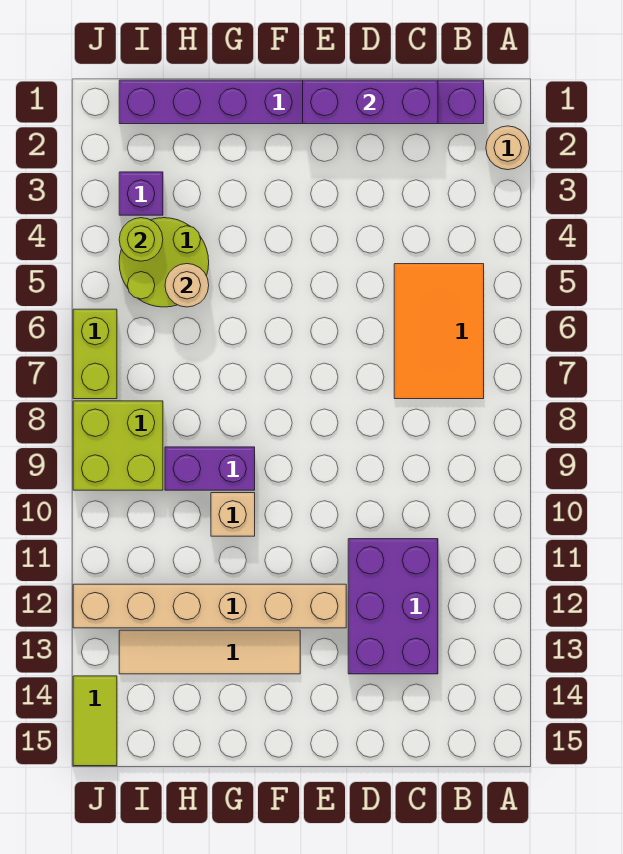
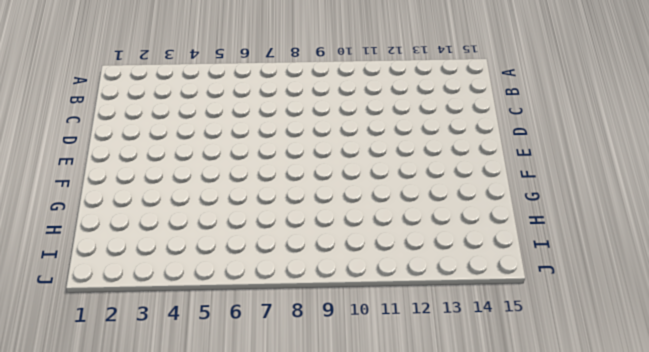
none -> tan round brick A2 level 1
none -> purple brick B1:I1 level 1
none -> orange tile B5:C7 level 1

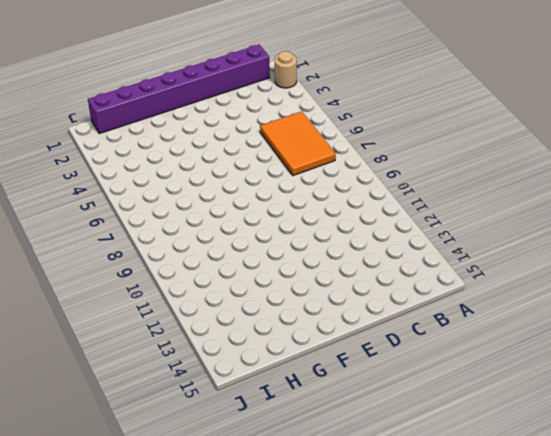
none -> purple brick C11:D13 level 1
none -> tan brick E12:J12 level 1
none -> tan tile F13:I13 level 1

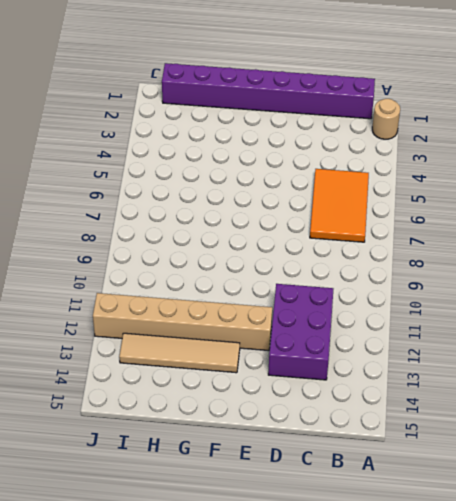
none -> purple brick G9:H9 level 1
none -> tan brick G10 level 1
none -> lime round brick H4:I5 level 1

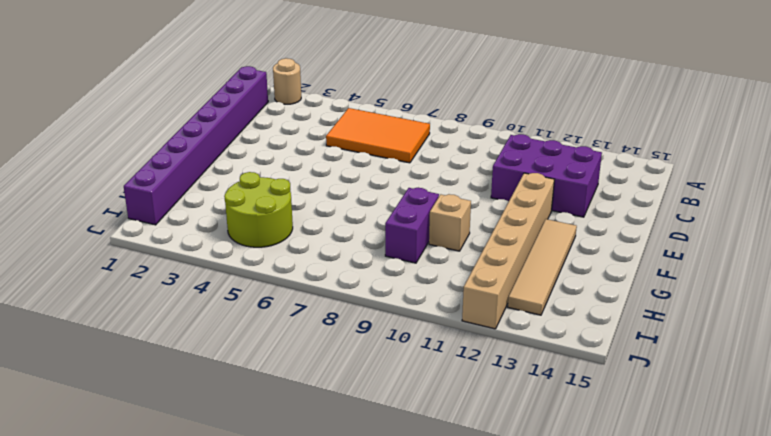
none -> purple brick I3 level 1
none -> lime brick I8:J9 level 1
none -> lime brick J6:J7 level 1

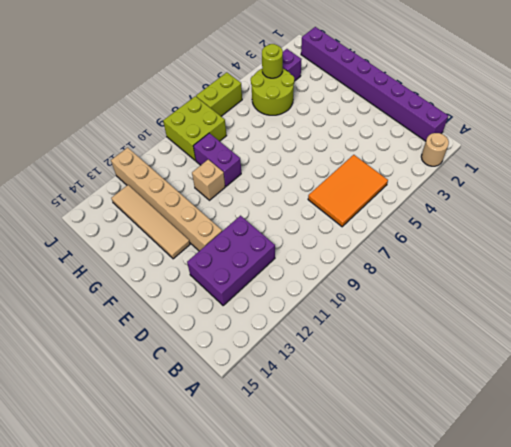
none -> lime tile J14:J15 level 1
none -> purple brick C1:E1 level 2
none -> tan round brick H5 level 2

